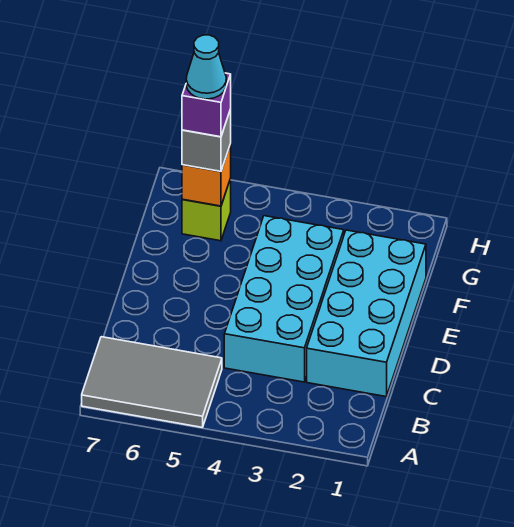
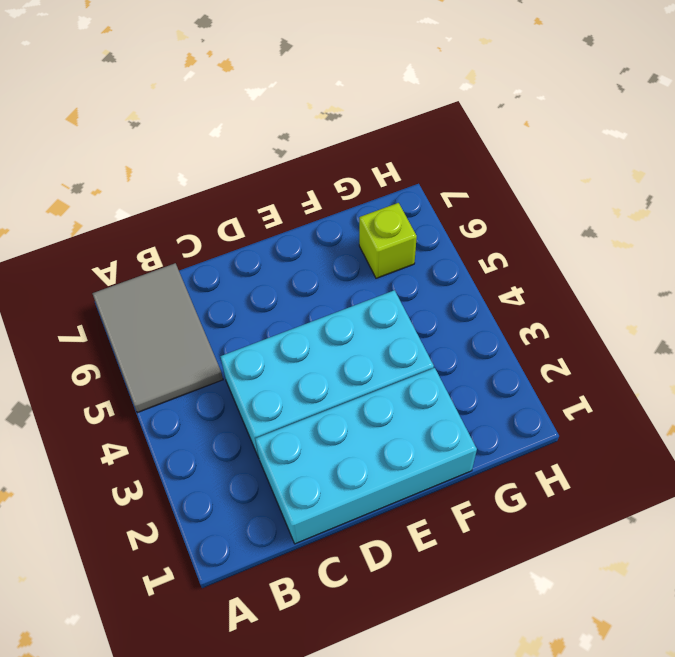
none -> orange brick G6 level 2
none -> grey brick G6 level 3

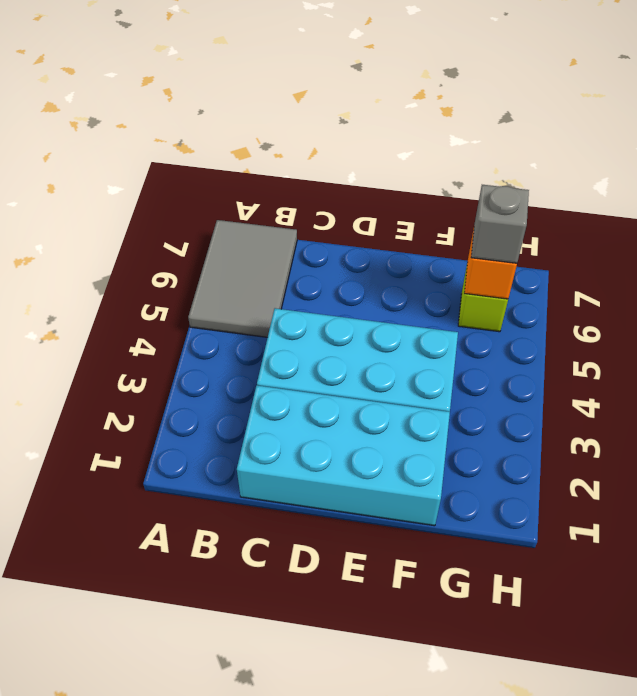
none -> purple brick G6 level 4
none -> cyan cone G6 level 5

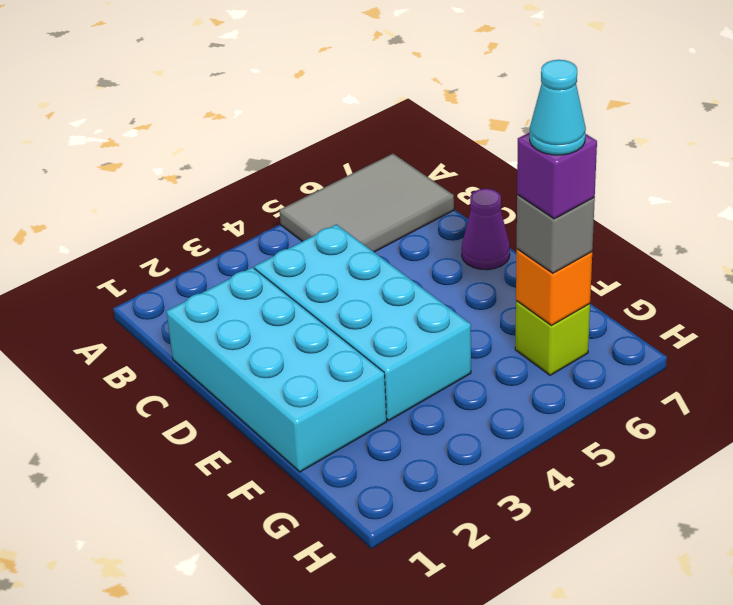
purple cone D7 level 1 -> none

